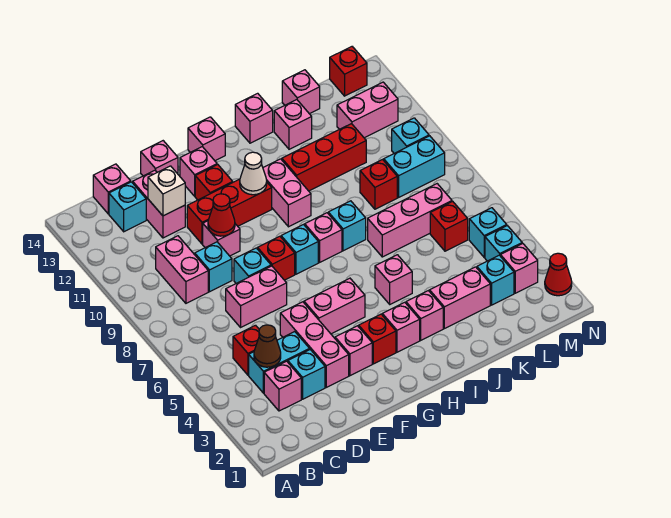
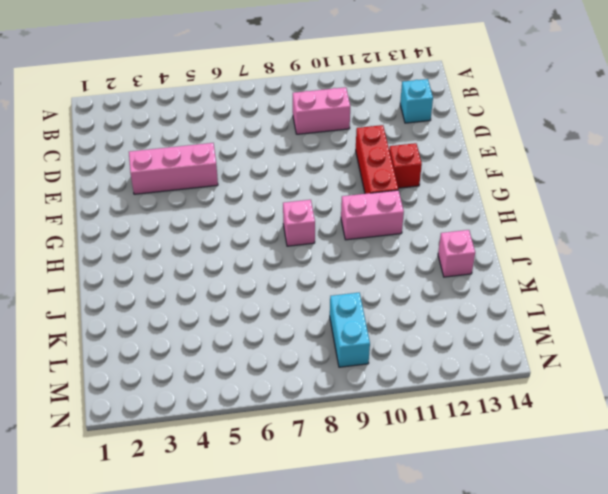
none -> pink brick C3 level 1
none -> cyan brick C4:D4 level 1
none -> red brick C5 level 1
none -> pink brick C14 level 1

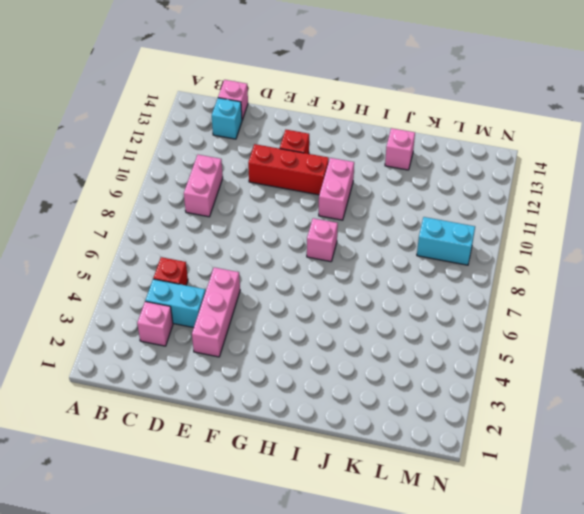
none -> cyan brick D3 level 1
none -> pink brick D7:E7 level 1
none -> cyan brick D9 level 1
none -> pink brick D12:D13 level 1

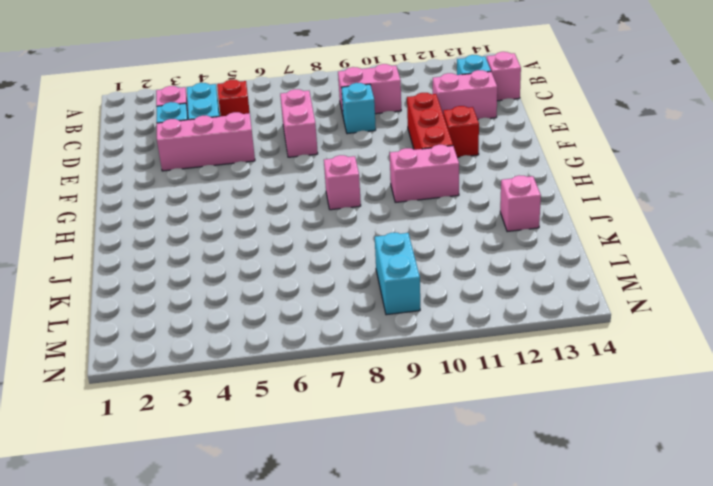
none -> cyan brick E8 level 1
none -> pink brick E10 level 1
none -> pink brick E14 level 1
none -> pink brick F3 level 1

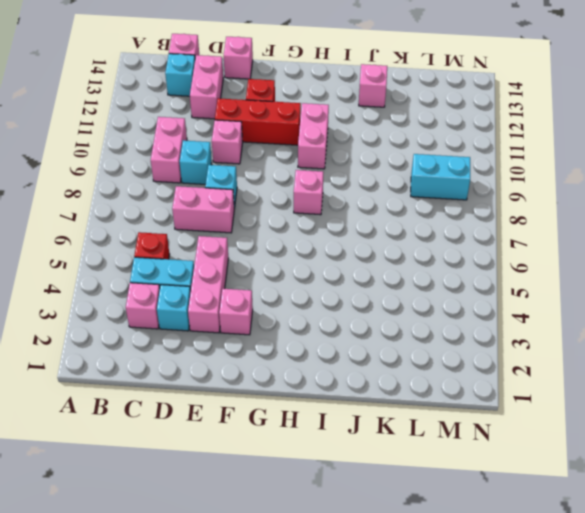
none -> pink brick F5:G5 level 1
none -> red brick F8 level 1
none -> pink brick F13 level 1
none -> red brick G3 level 1

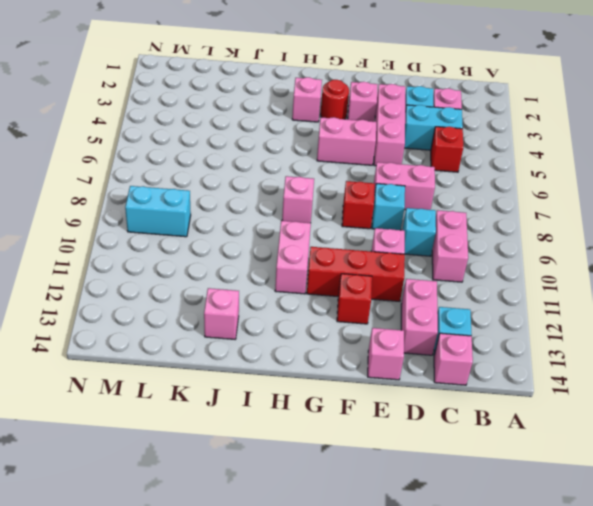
red round brick G3 level 1 -> red brick G3 level 1
none -> pink brick F13 level 1
none -> cyan brick G8 level 1
none -> pink brick G14 level 1
none -> pink brick I3 level 1

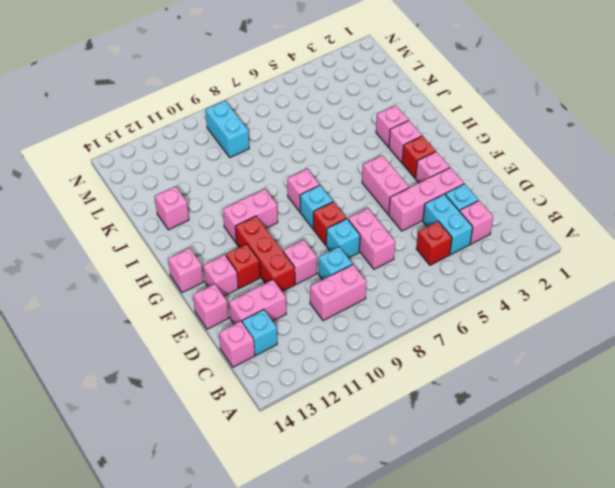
none -> pink brick I5 level 1
none -> cyan brick I8 level 1
none -> red brick I11:K11 level 1
none -> pink brick I14 level 1

